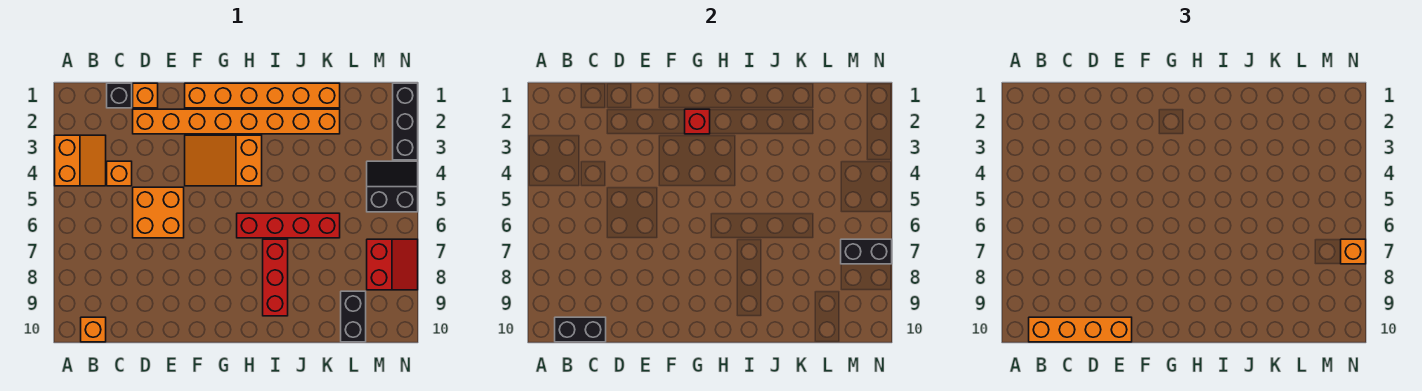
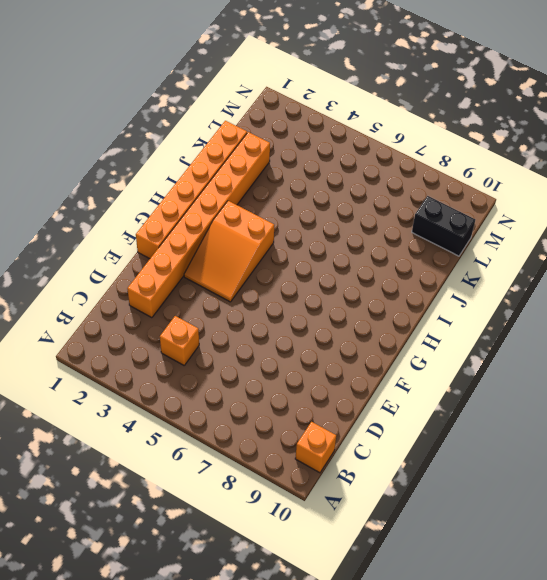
none -> orange slope A3:B4 level 1 top A
none -> black brick C1 level 1
none -> orange brick D1 level 1

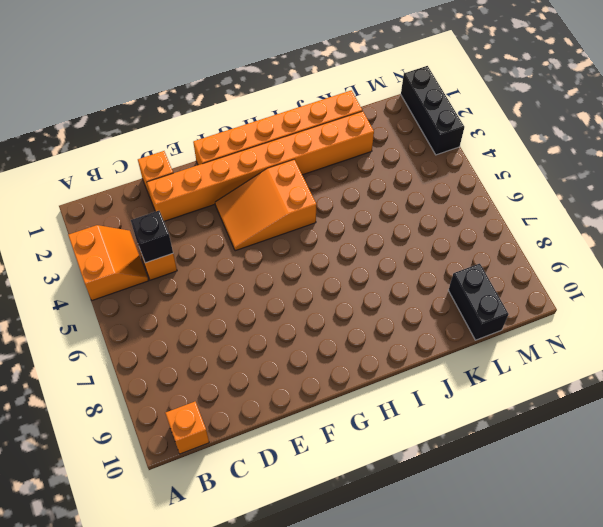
black brick C4 level 2 -> black brick C1 level 1
none -> orange brick D5:E6 level 1
none -> red brick H6:K6 level 1
none -> red brick I7:I9 level 1

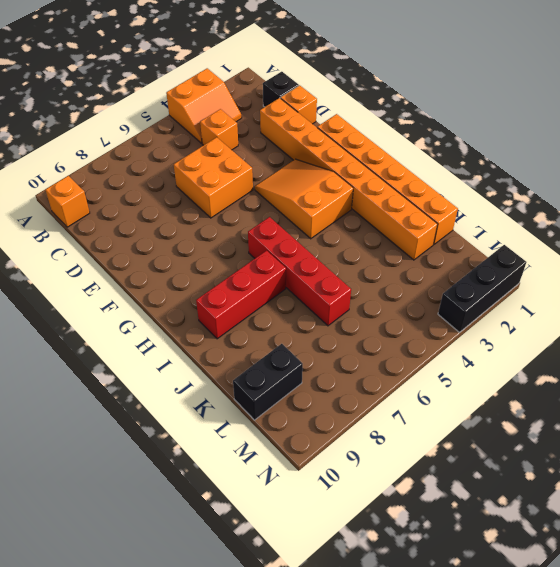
none -> black slope M4:N5 level 1 top 5
none -> red slope M7:N8 level 1 top M
none -> black brick B10:C10 level 2

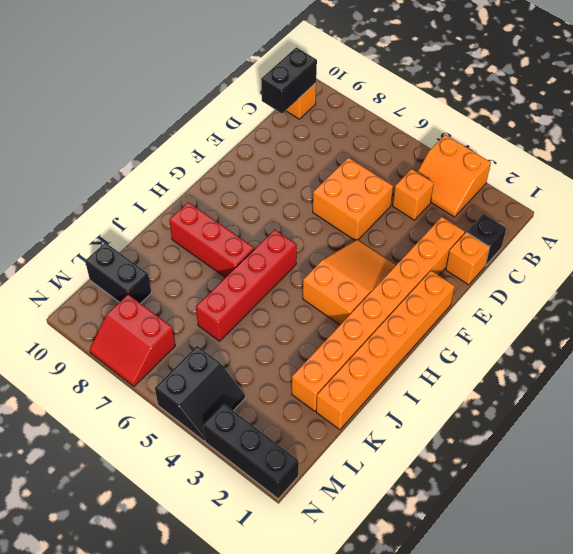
none -> red brick G2 level 2
none -> black brick M7:N7 level 2
none -> orange brick B10:E10 level 3

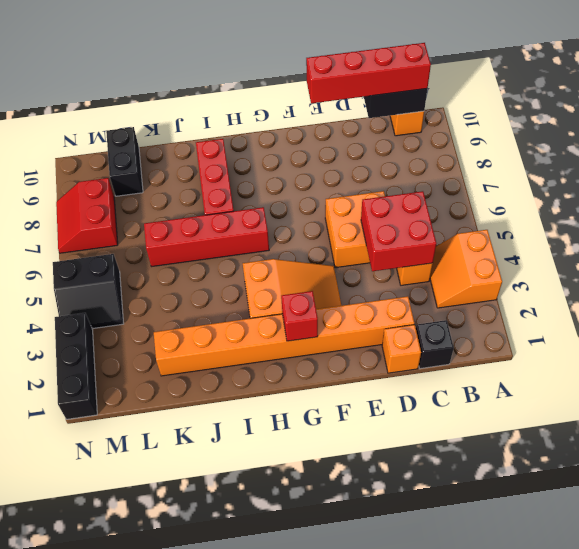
red brick B10:E10 level 3 -> orange brick B10:E10 level 3
red brick C4:D5 level 2 -> none
none -> orange brick F1:K1 level 1
none -> black brick M7:N7 level 2
none -> orange brick N7 level 3

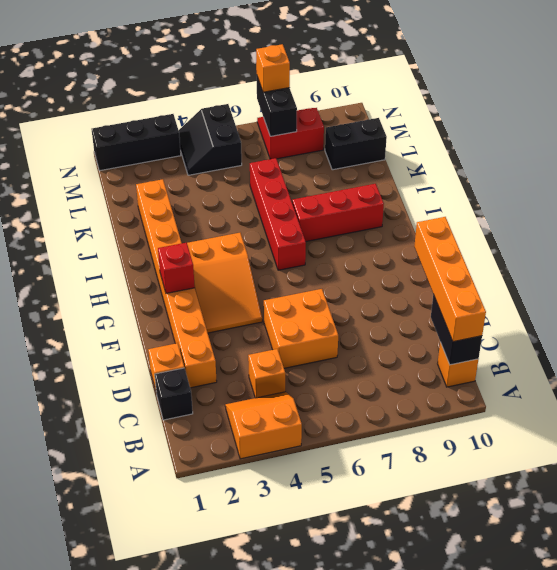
none -> orange brick F1:K1 level 1

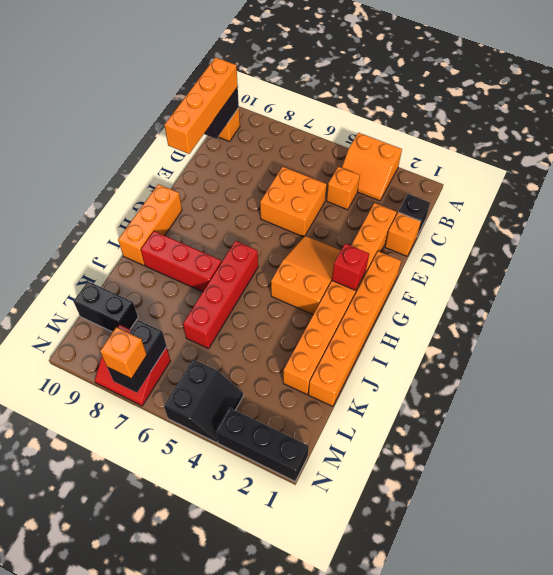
orange brick G10:I10 level 1 -> none

